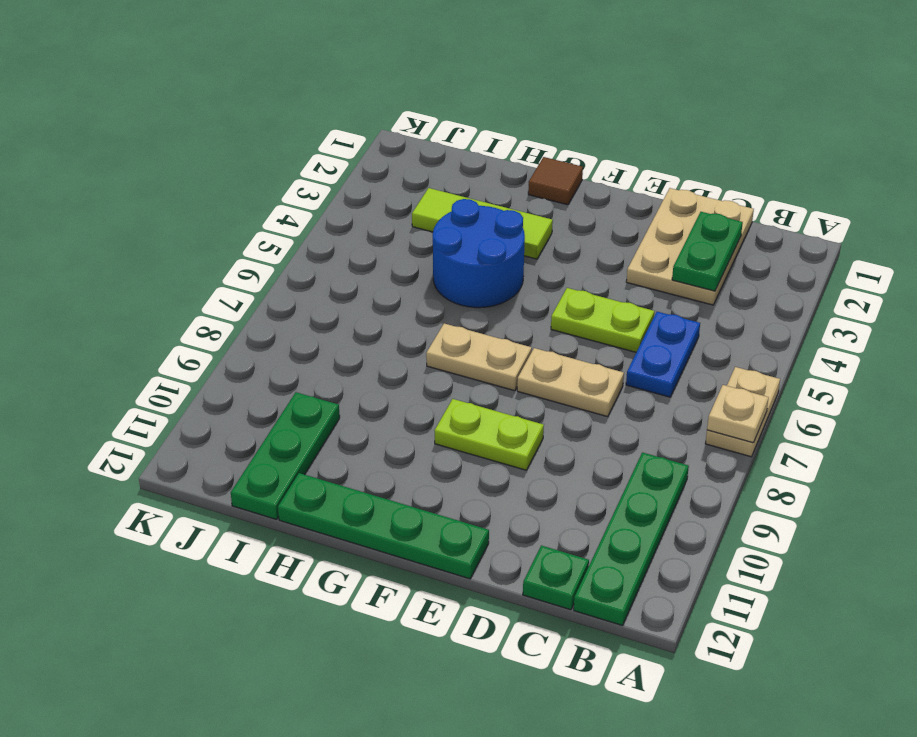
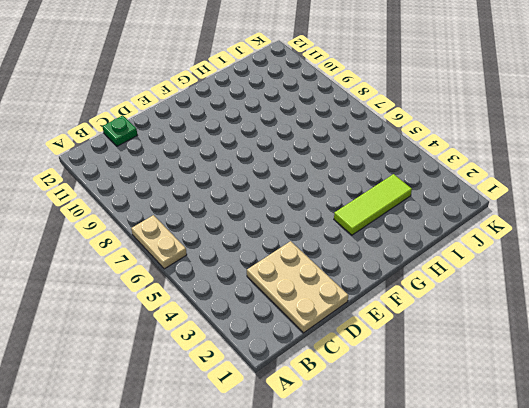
none -> green plate B9:B12 level 1
none -> blue plate C5:C6 level 1
none -> lime plate D5:E5 level 1

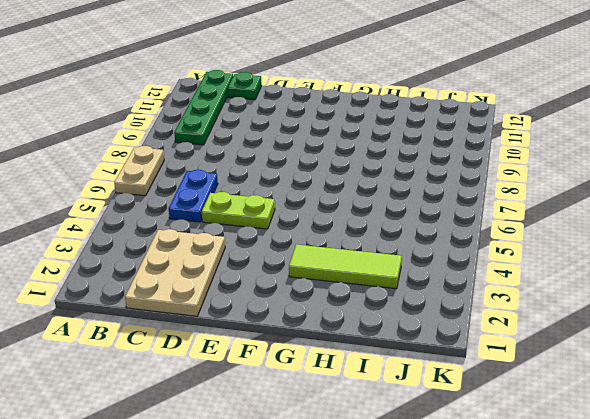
none -> tan plate D7:E7 level 1
none -> lime plate E9:F9 level 1
none -> green plate E12:H12 level 1

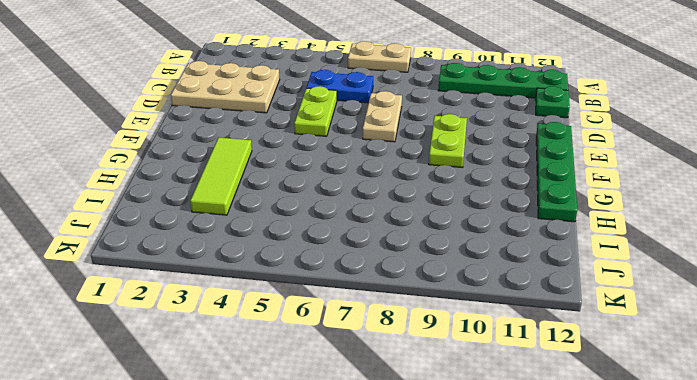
none -> tan plate F7:G7 level 1
none -> brown tile G1 level 1
none -> blue round brick G4:H5 level 1

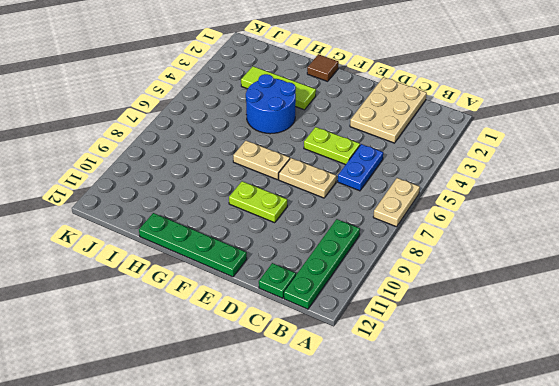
none -> green plate I10:I12 level 1
none -> tan plate A7 level 2
none -> green plate C2:C3 level 2

